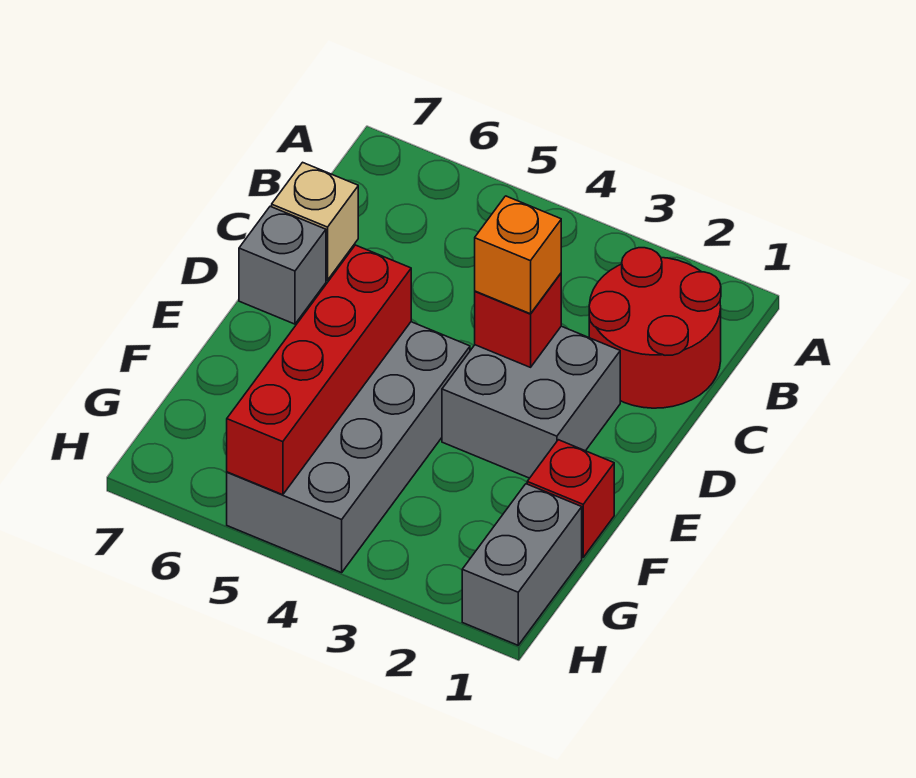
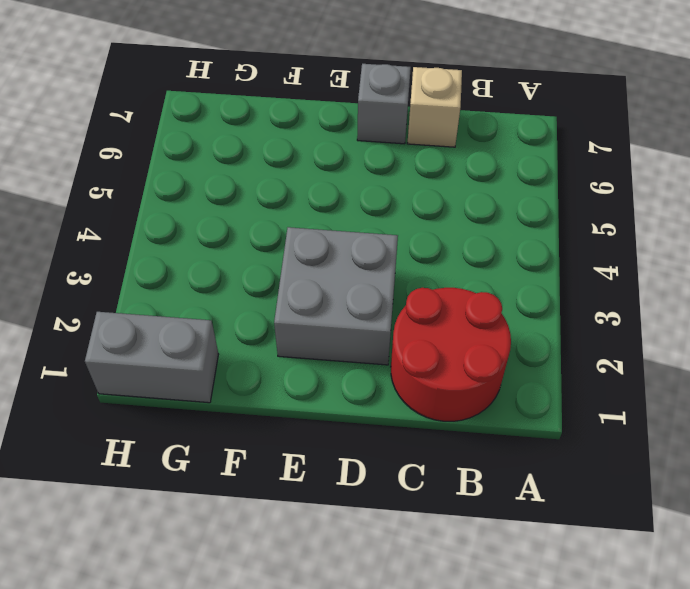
none -> grey brick E4:H5 level 1
none -> red brick F1 level 1

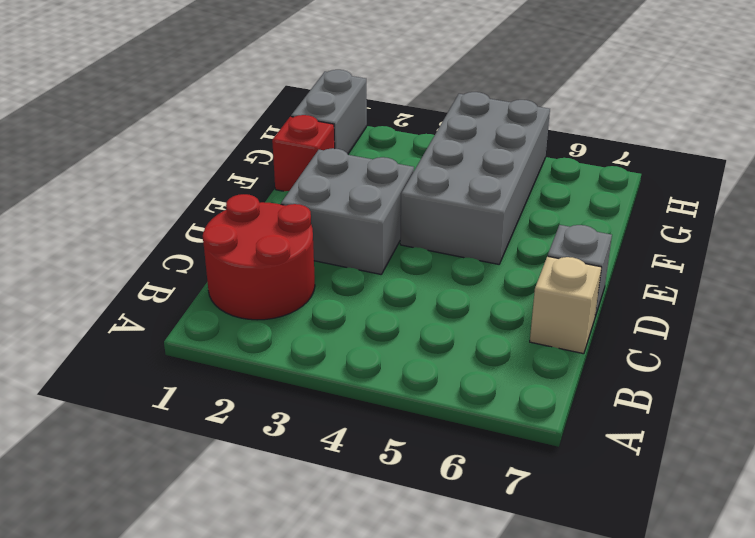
none -> red brick D3 level 2
none -> red brick E5:H5 level 2

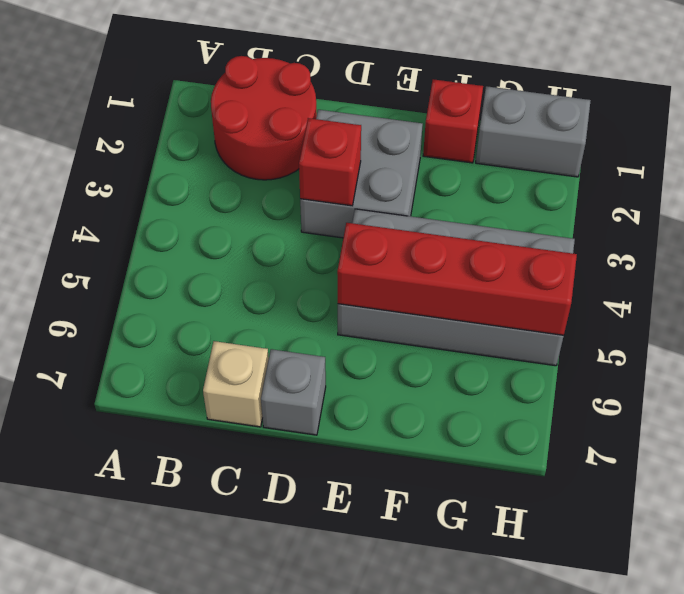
none -> orange brick D3 level 3

